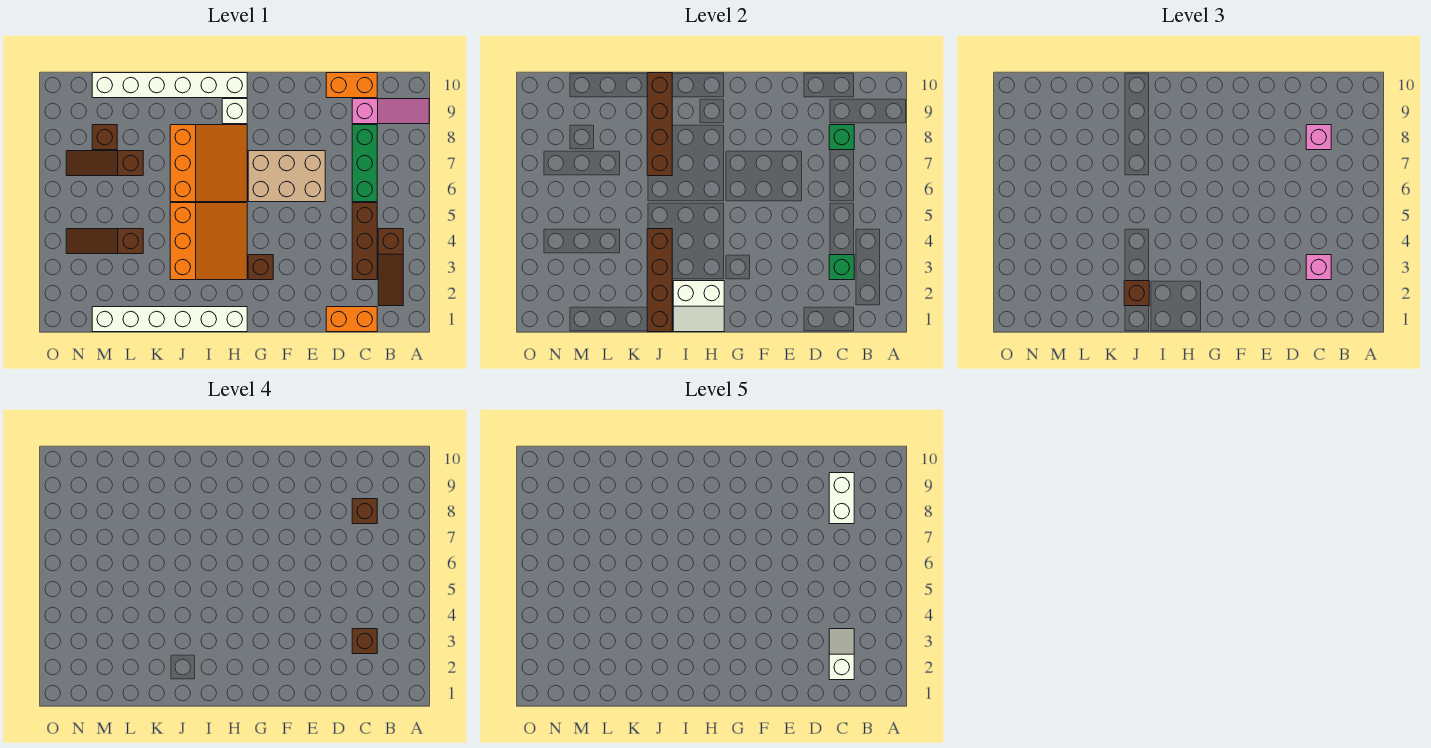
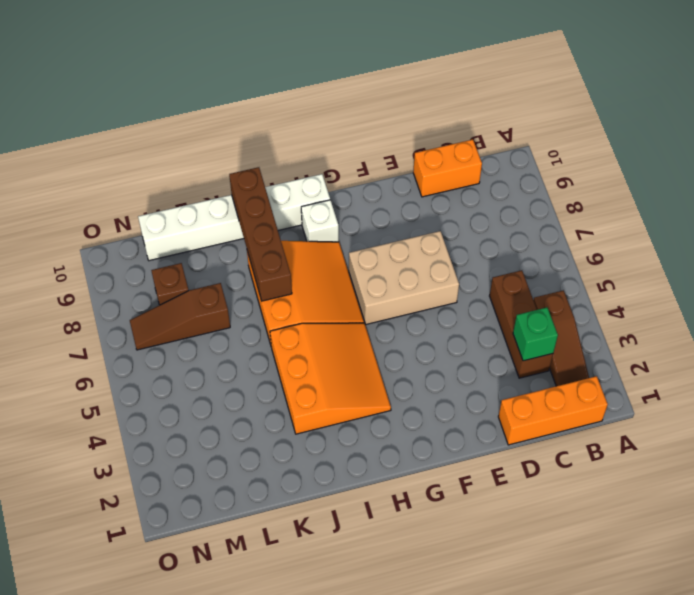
orange brick B1:D1 level 1 -> orange brick C1:D1 level 1
none -> pink slope A9:C9 level 1 top C
none -> green brick C6:C8 level 1
none -> brown brick G3 level 1

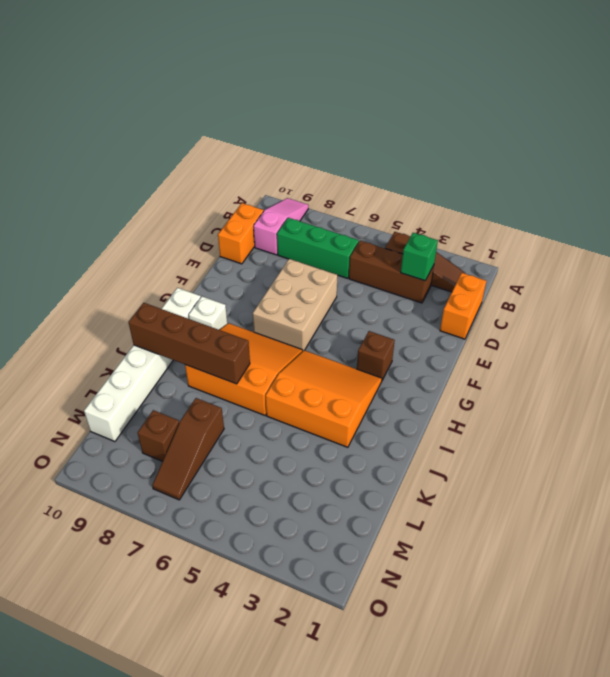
none -> white brick H1:M1 level 1
none -> brown slope L4:N4 level 1 top L
none -> green brick C8 level 2

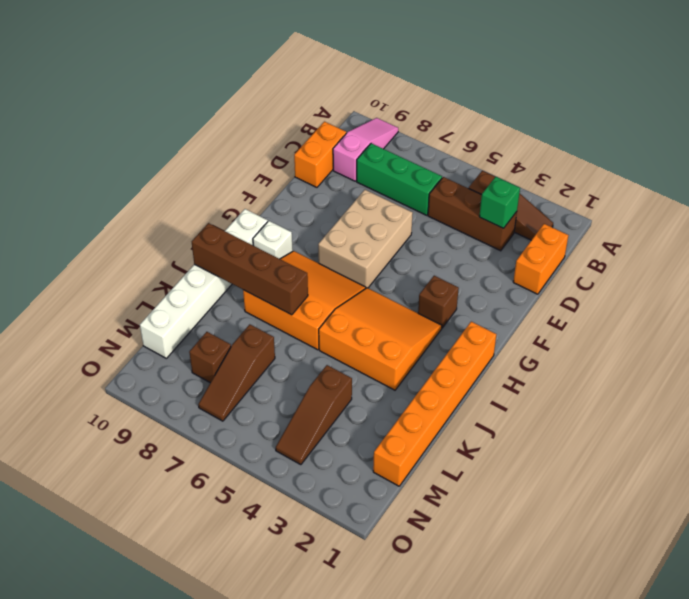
orange brick H1:M1 level 1 -> white brick H1:M1 level 1
none -> green brick C8 level 2
none -> white slope H1:I2 level 2 top 2
none -> brown brick J1:J4 level 2

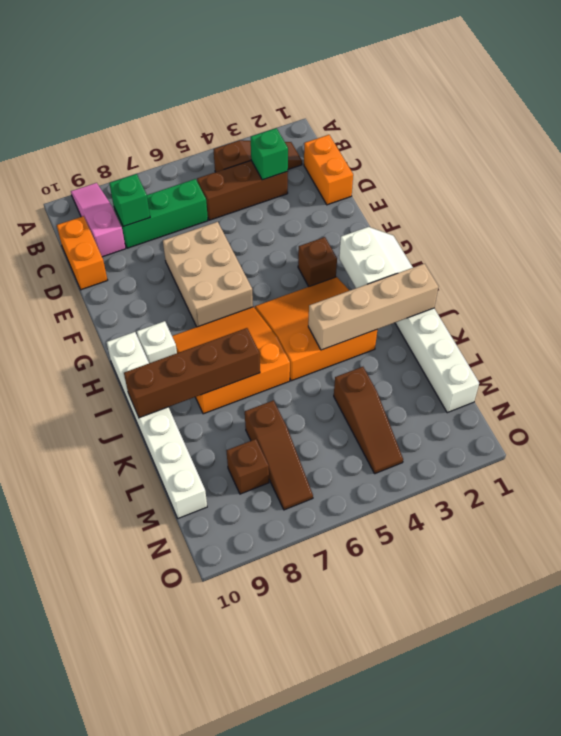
tan brick J1:J4 level 2 -> brown brick J1:J4 level 2
none -> pink brick C3 level 3
none -> pink brick C8 level 3
none -> brown brick J2 level 3

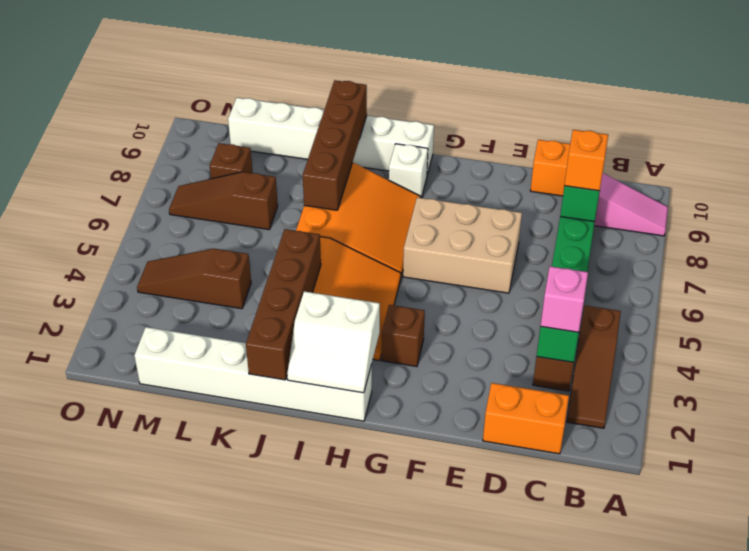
orange brick C8 level 3 -> pink brick C8 level 3
none -> brown brick J2 level 3
none -> brown brick C3 level 4
none -> brown brick C8 level 4

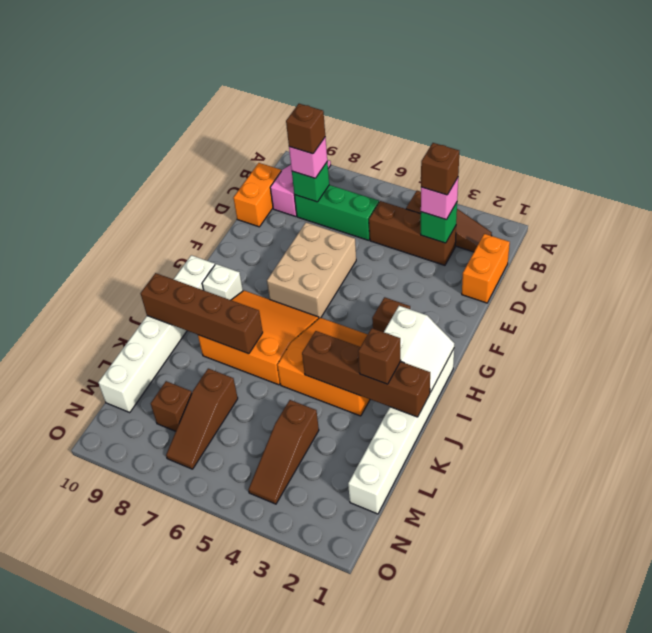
none -> white slope C2:C3 level 5 top 2
none -> white brick C8:C9 level 5

